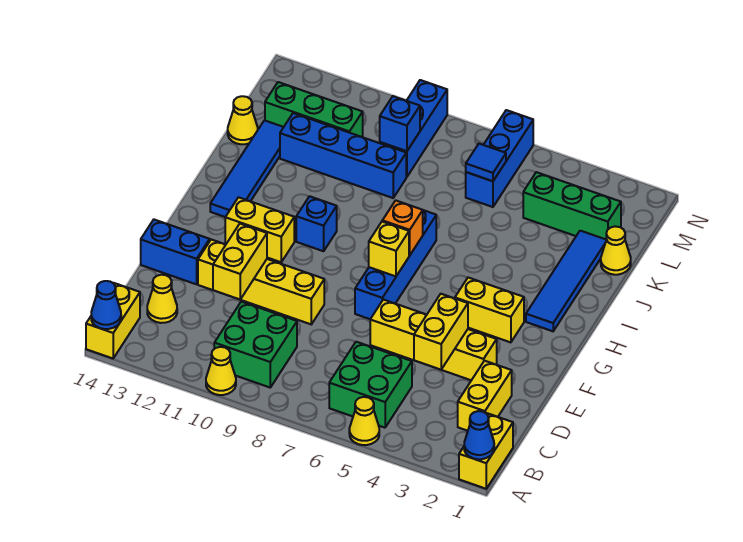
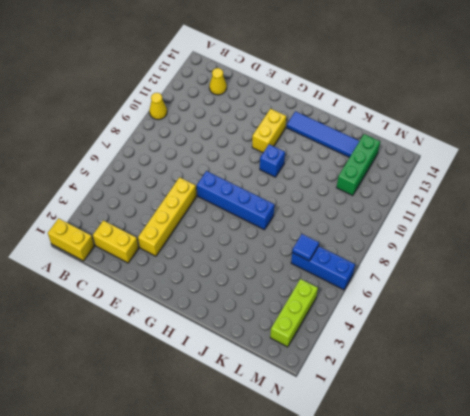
lime brick M2:M4 level 1 -> none
none -> yellow cone A5 level 1
none -> yellow brick A14:B14 level 1
none -> green brick B5:C6 level 1
none -> green brick B9:C10 level 1

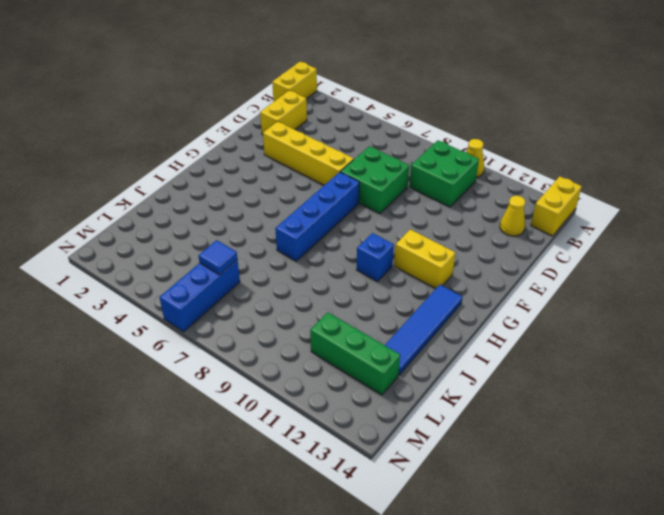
green brick D7:E8 level 1 -> green brick B5:C6 level 1
none -> yellow cone A5 level 1
none -> yellow brick E9:E12 level 1
none -> blue brick E13:E14 level 1
none -> yellow brick G3:G4 level 1

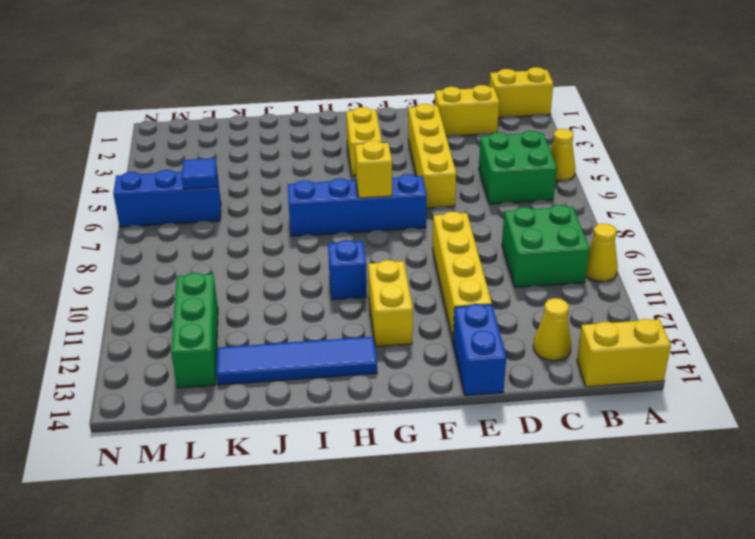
none -> blue tile H2:K2 level 1
none -> yellow cone K1 level 1
none -> blue brick K9:K12 level 1
none -> yellow cone K14 level 1

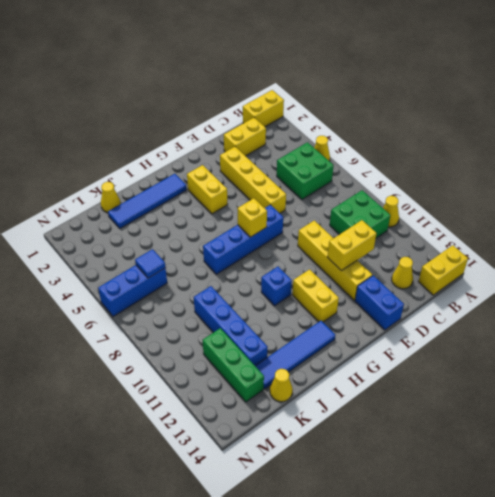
none -> green brick L2:L4 level 1
none -> blue brick L9:N9 level 1
none -> blue cone A1 level 2
none -> blue cone A14 level 2

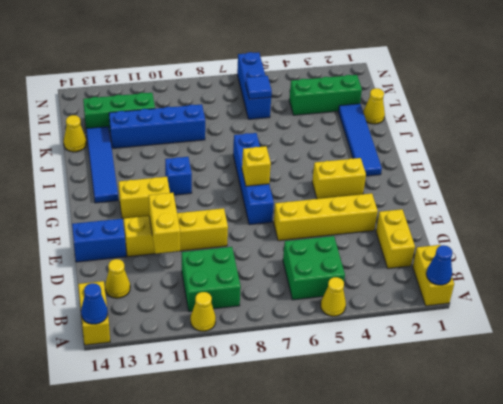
none -> blue brick L9:N9 level 1
none -> yellow brick D4:E4 level 2
none -> orange brick H7 level 2
none -> blue brick L9 level 2

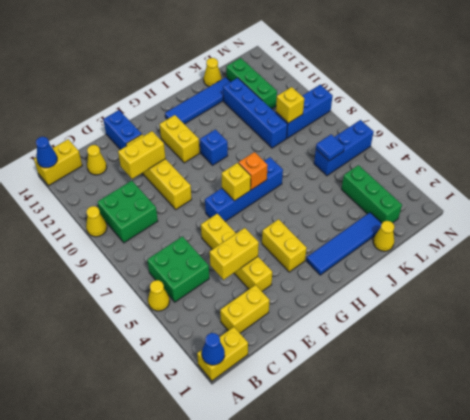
yellow brick L9 level 2 -> blue brick L9 level 2

